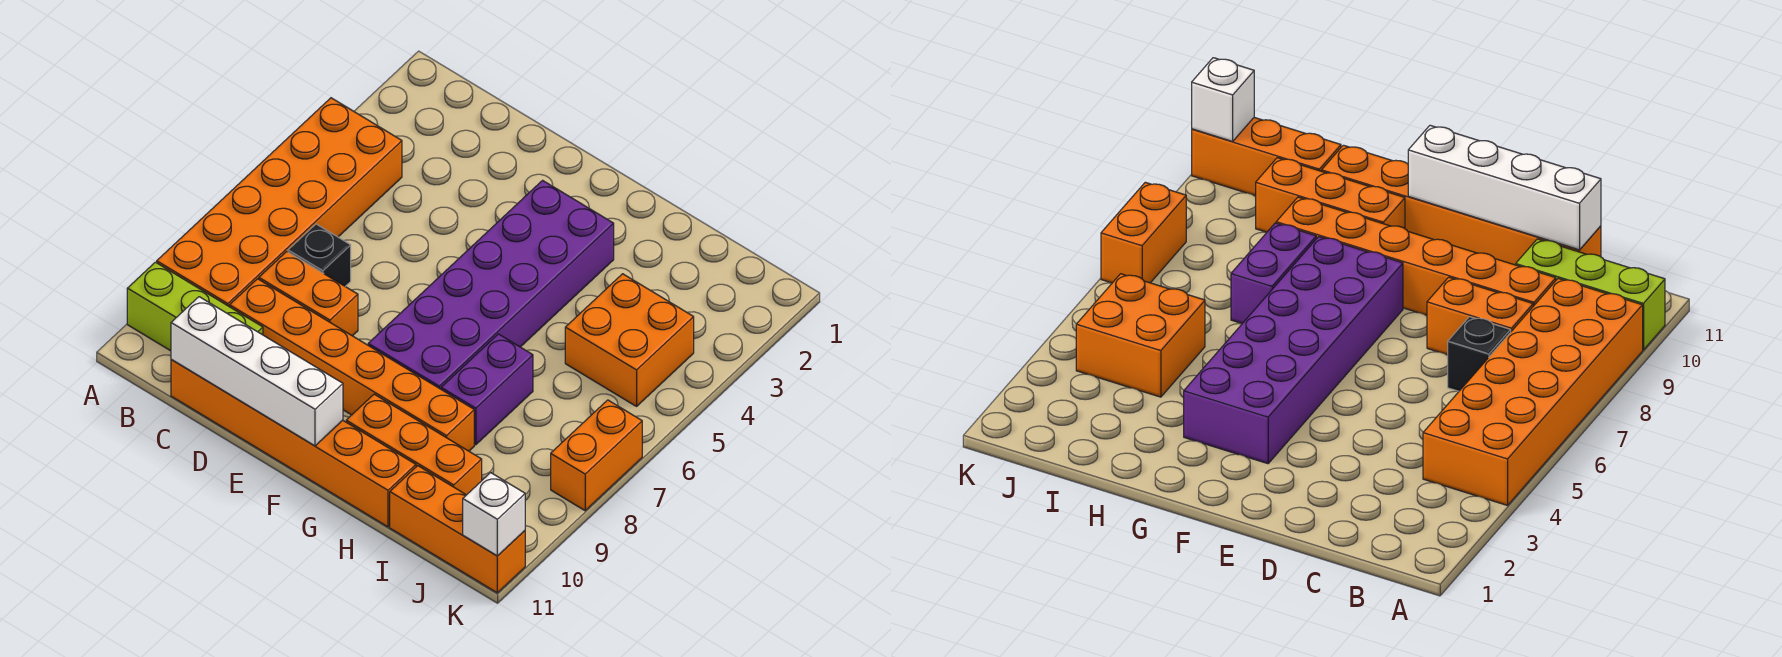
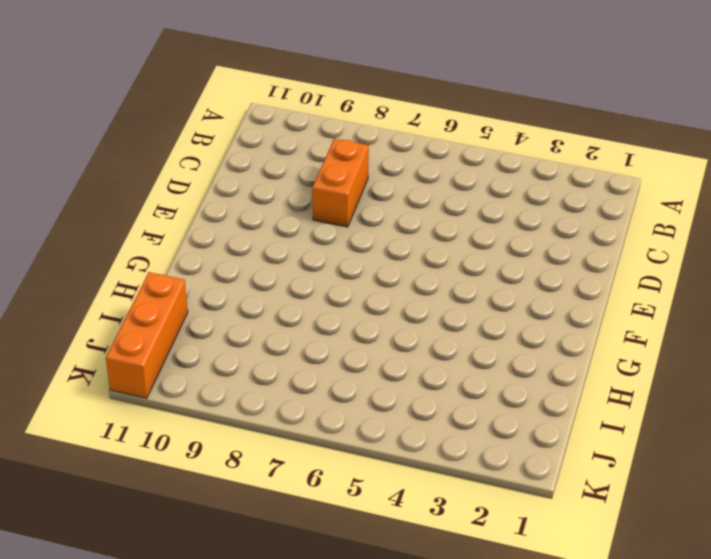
none -> orange brick A4:B9 level 1
none -> lime brick A10:C10 level 1
none -> black brick C7 level 1

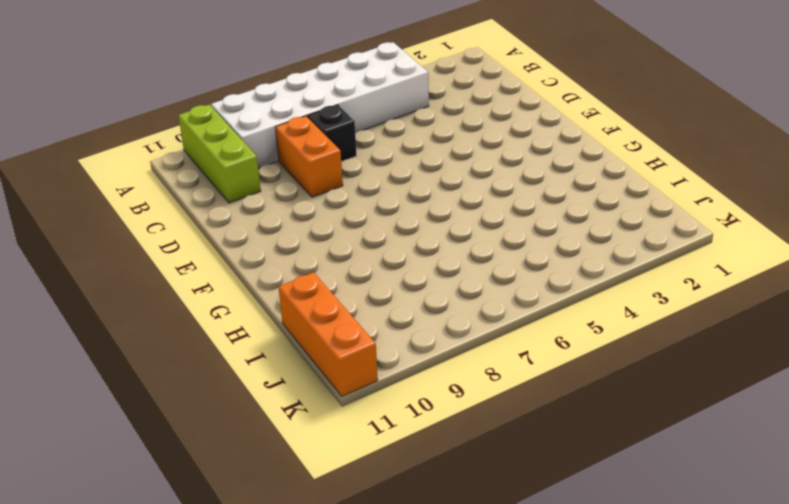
white brick A4:B9 level 1 -> orange brick A4:B9 level 1
none -> orange brick C9:H9 level 1
none -> orange brick C11:H11 level 1
none -> purple brick F3:G8 level 1

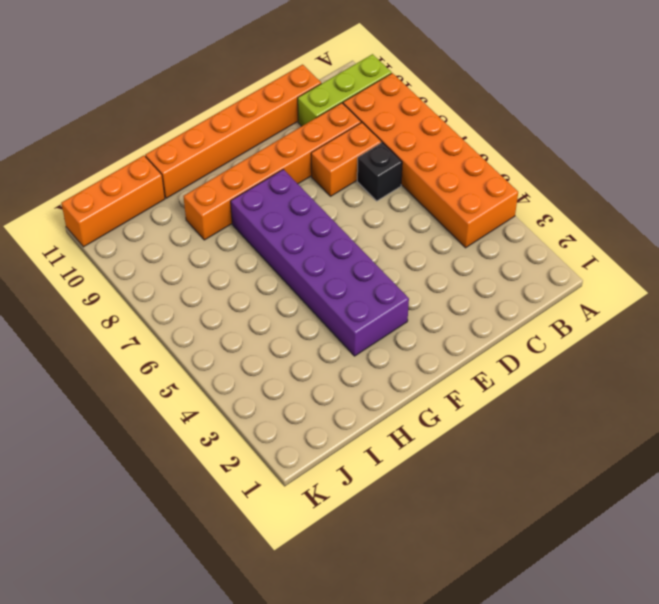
none -> orange brick G10:I10 level 1
none -> purple brick H7:H8 level 1
none -> orange brick I4:J5 level 1

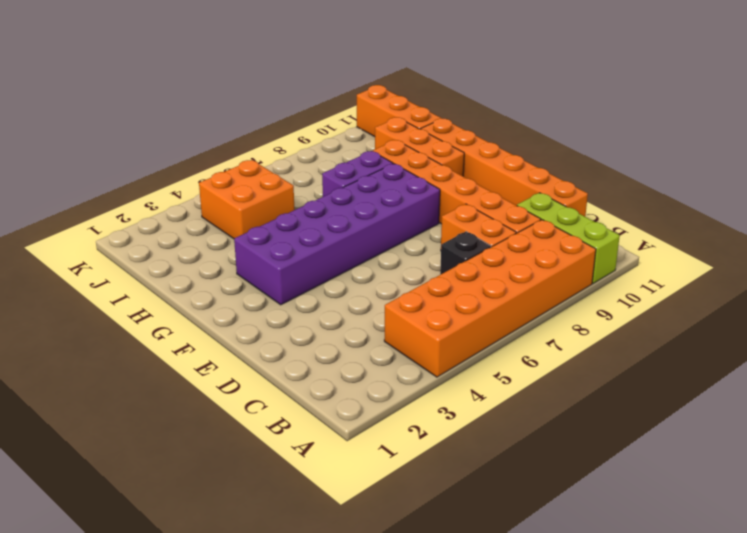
none -> orange brick K7:K8 level 1
none -> white brick C11:F11 level 2
none -> white brick K11 level 2

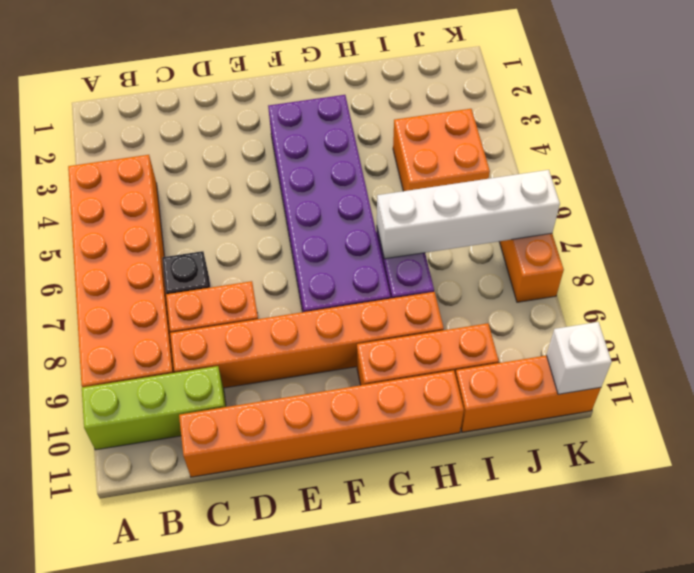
white brick H7:K7 level 2 -> white brick C11:F11 level 2

